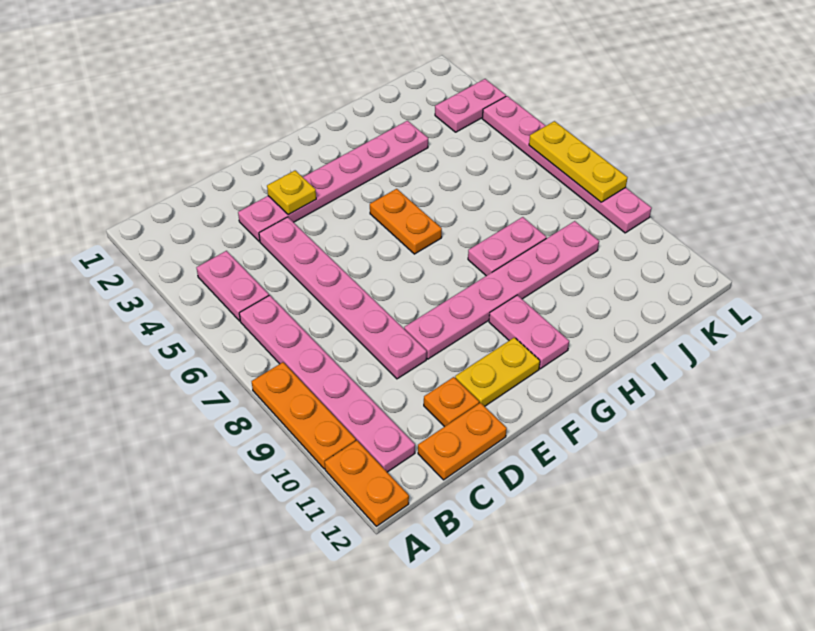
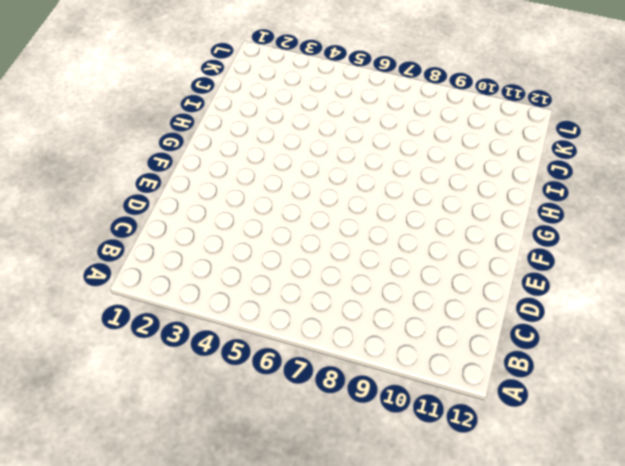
none -> orange plate A8:A10 level 1
none -> orange plate A11:A12 level 1
none -> pink plate B4:B5 level 1

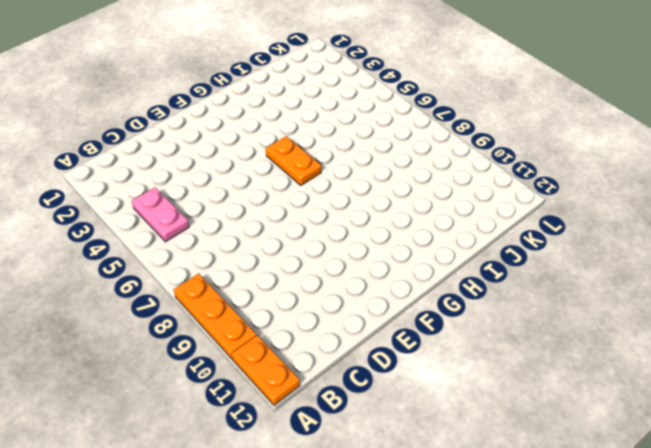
none -> pink plate B6:B11 level 1
none -> orange plate C12:D12 level 1
none -> pink plate D3:I3 level 1

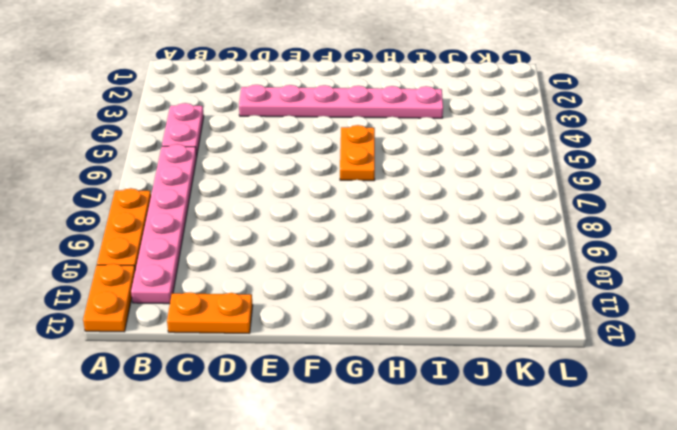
none -> pink plate D4:D9 level 1
none -> orange plate D11 level 1
none -> pink plate E9:J9 level 1

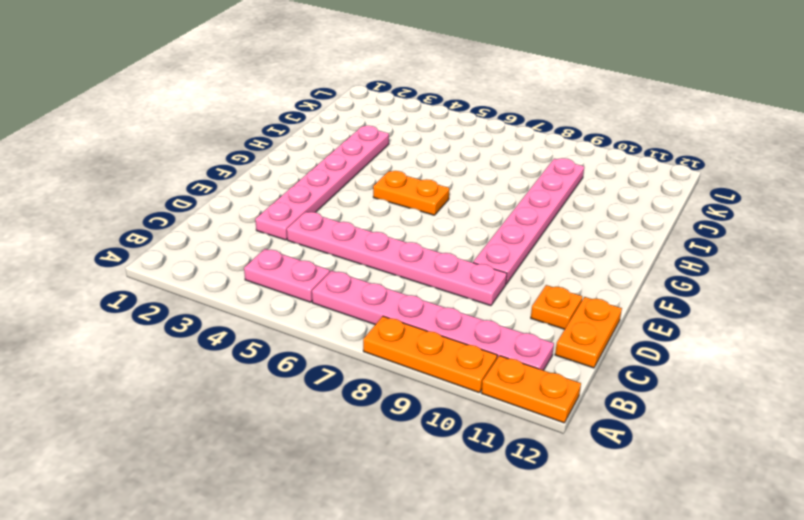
none -> yellow plate E11:F11 level 1
none -> pink plate G10:G11 level 1
none -> pink plate H8:I8 level 1

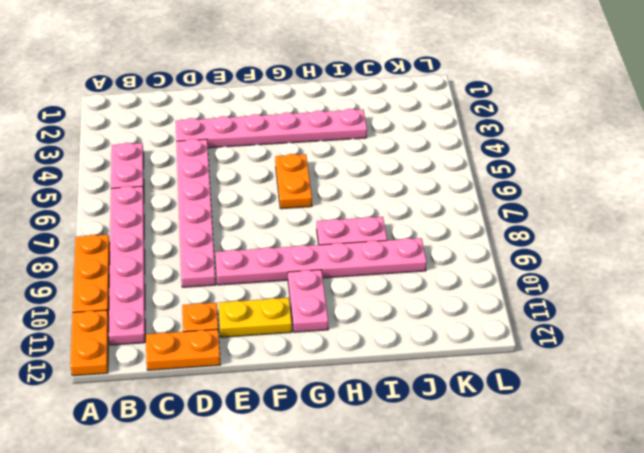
none -> pink plate K3:L3 level 1
none -> pink plate L4:L9 level 1
none -> yellow plate E3 level 2

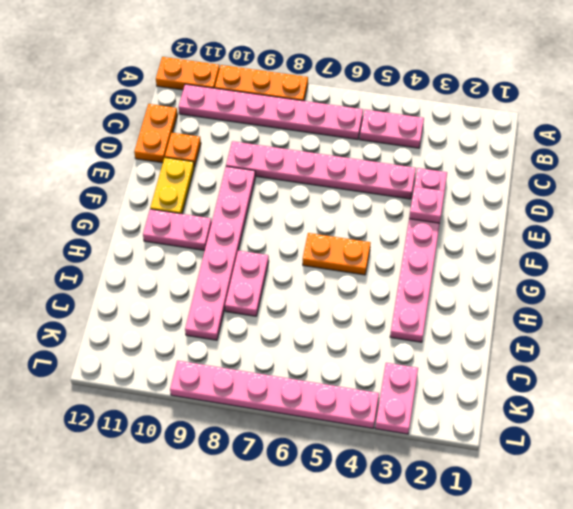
pink plate E3 level 2 -> yellow plate E3 level 2
none -> yellow plate L6:L8 level 2

